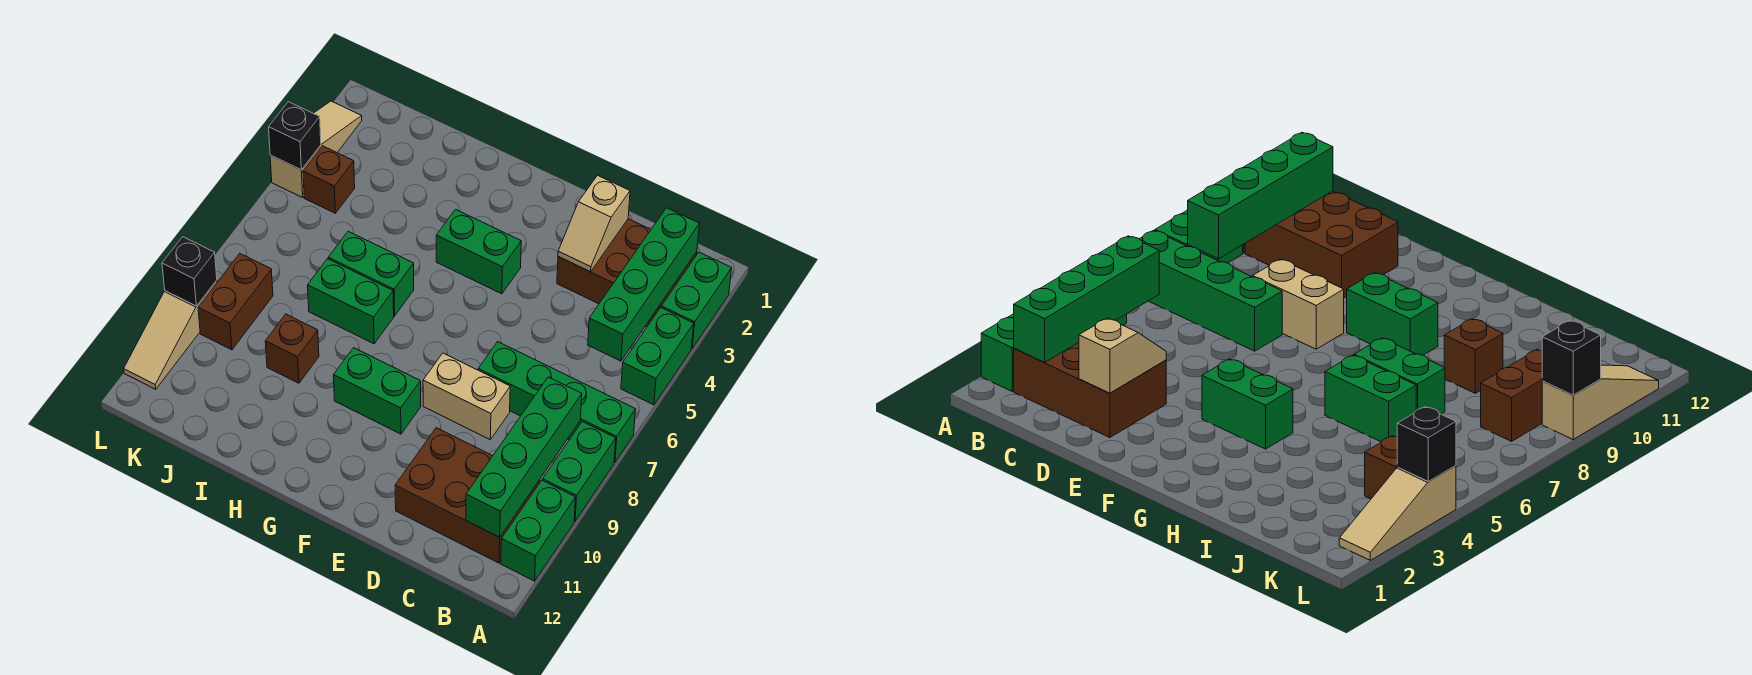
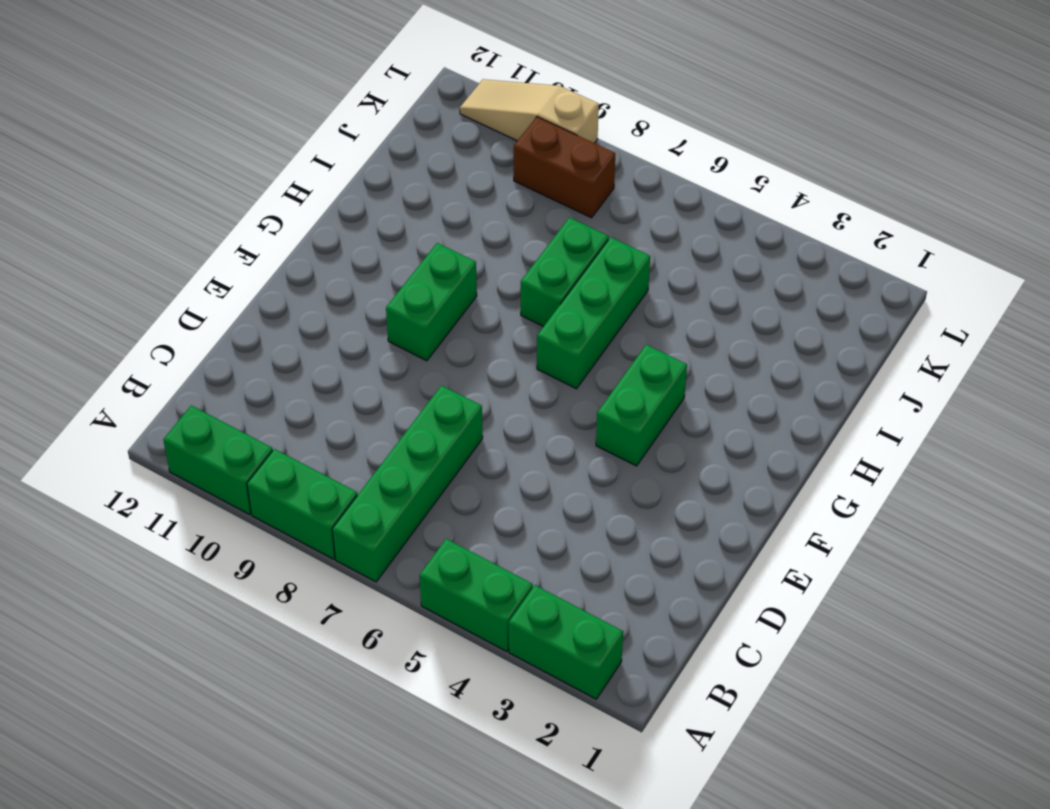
green brick G6:I6 level 1 -> green brick H6:I6 level 1
none -> brown brick B2:D3 level 1
none -> brown brick B10:D11 level 1
none -> tan brick D8:E8 level 1

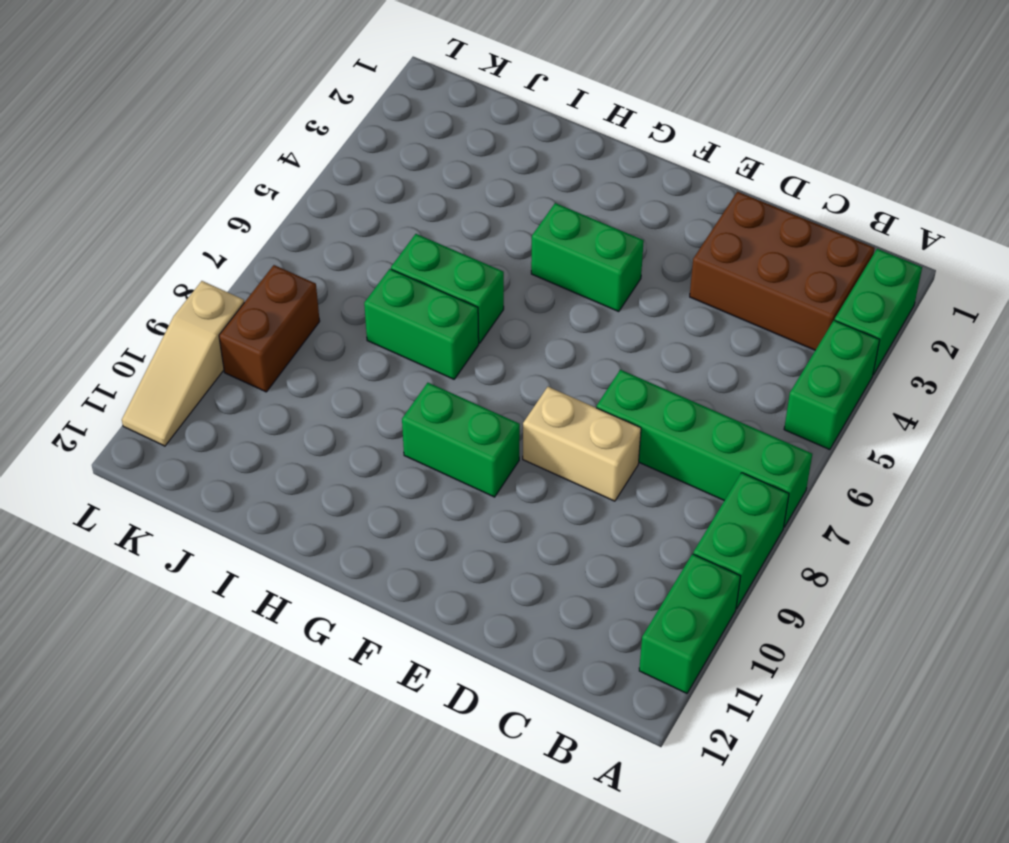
none -> brown brick B10:D11 level 1
none -> brown brick I9 level 1
none -> brown brick K4 level 1

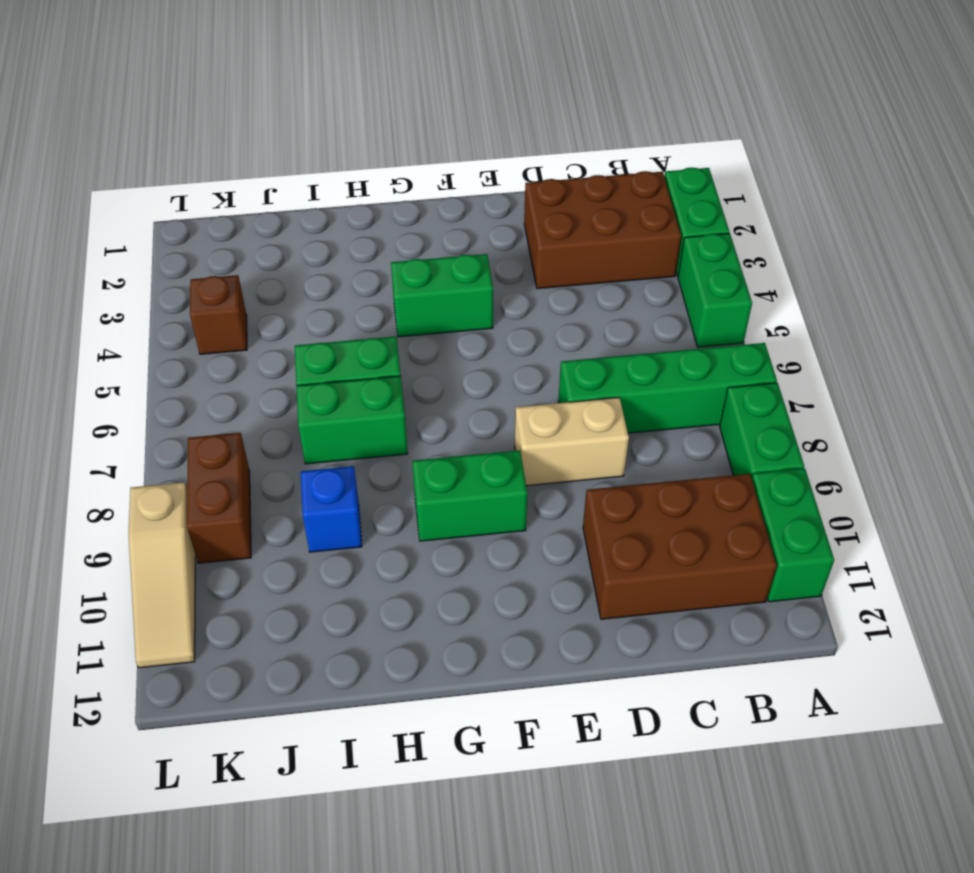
blue brick I9 level 1 -> brown brick I9 level 1
none -> tan slope L2:L4 level 1 top 4
none -> green brick B2:B5 level 2
none -> green brick B8:B11 level 2

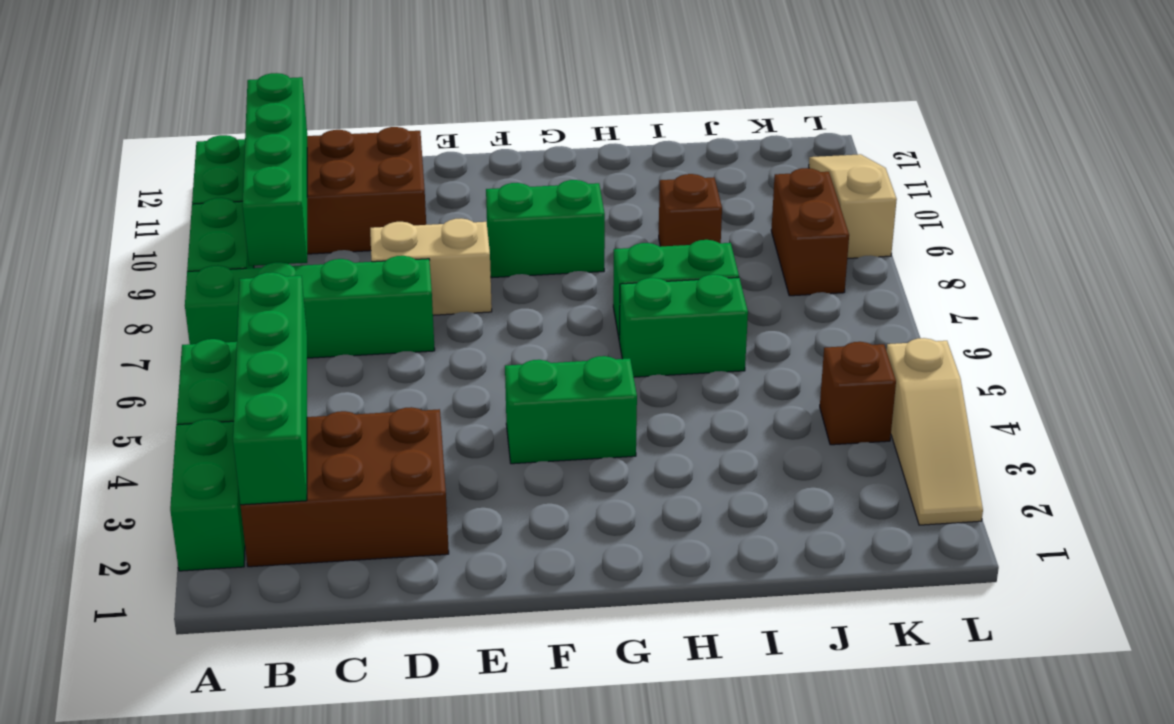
none -> tan slope D2:D3 level 2 top 2
none -> black brick L4 level 2
none -> black brick L9 level 2

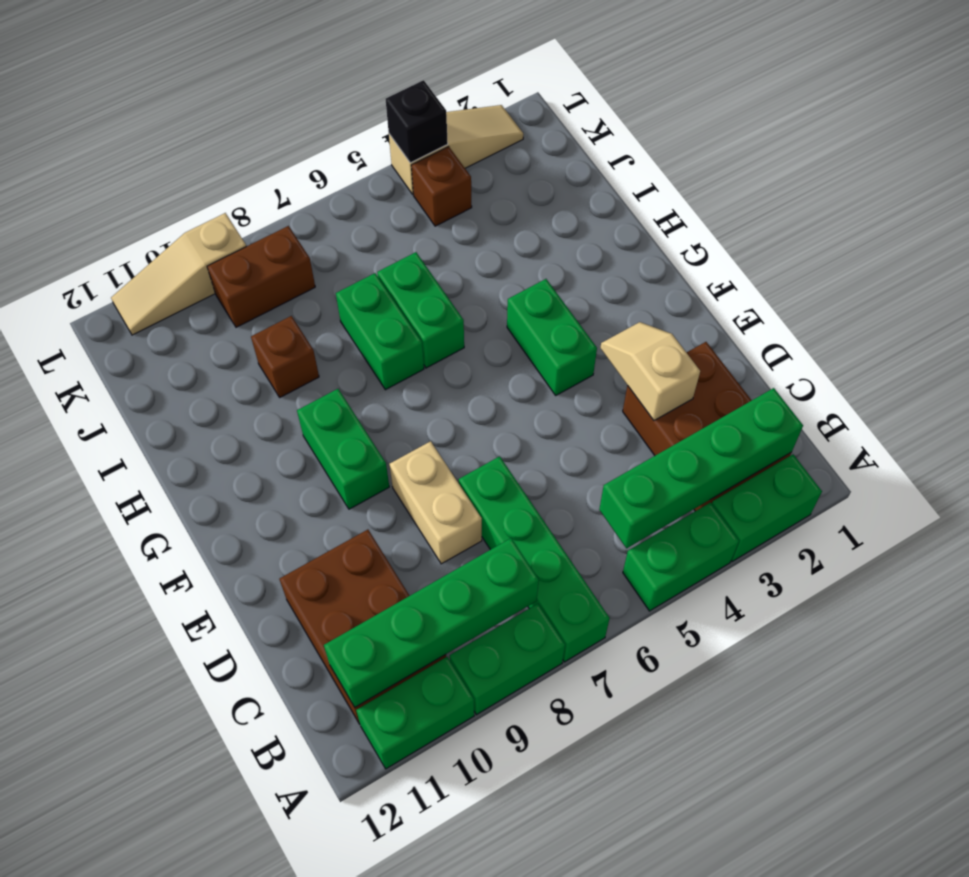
tan slope D3:E3 level 2 top D -> tan slope D2:D3 level 2 top 2
none -> black brick L9 level 2

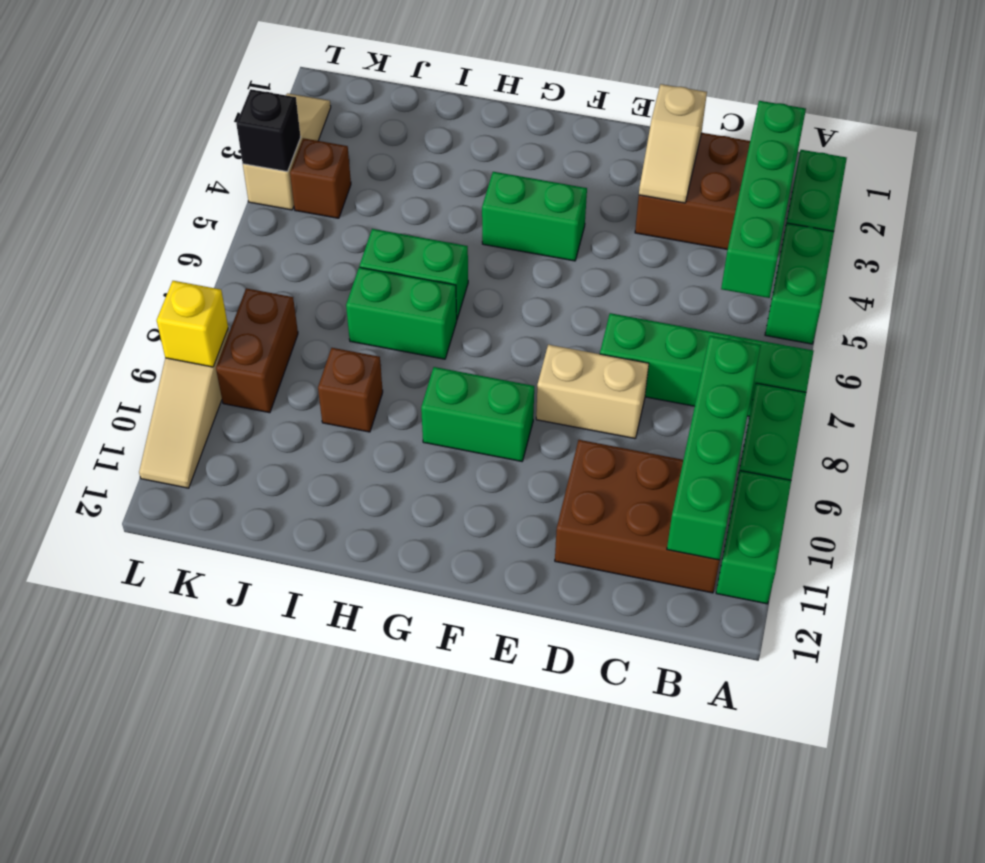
yellow brick L9 level 2 -> black brick L9 level 2

